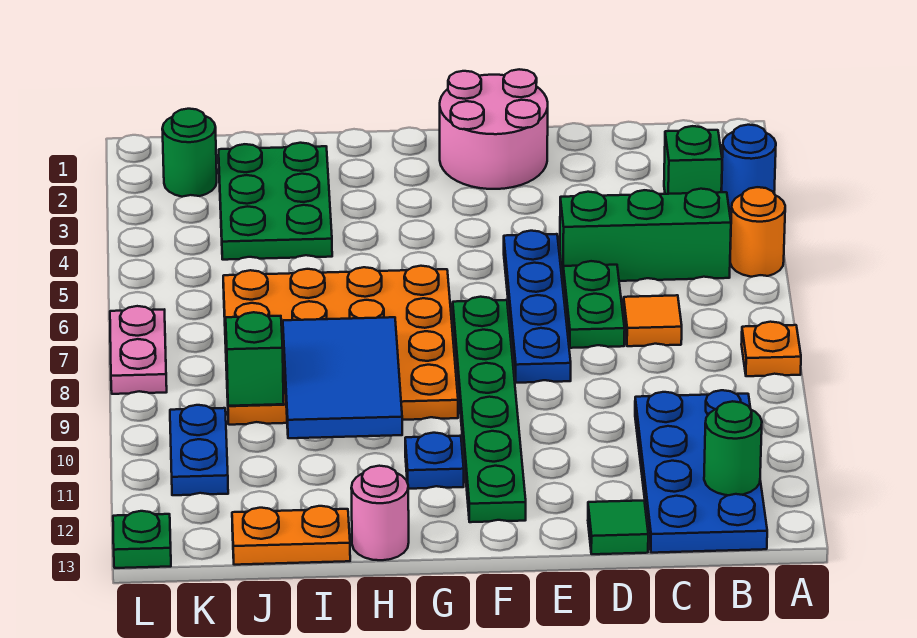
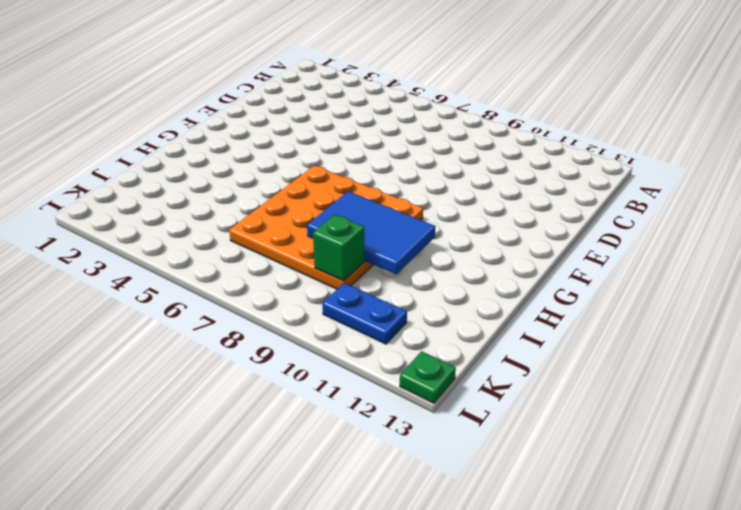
none -> blue round brick A3 level 1
none -> orange round brick A5 level 1
none -> orange plate A8 level 1

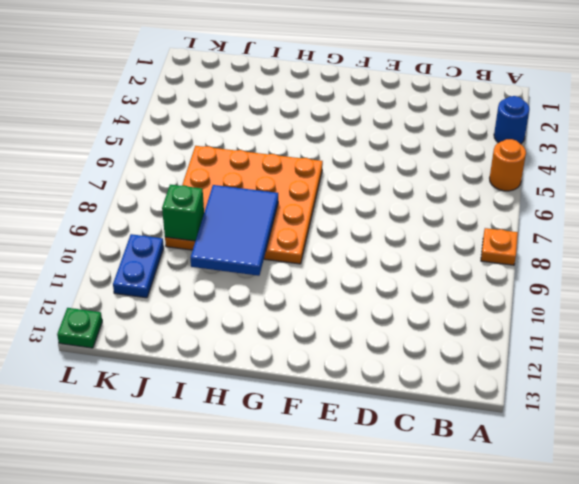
none -> green brick B3 level 1
none -> green brick B5:D5 level 1
none -> blue plate B10:C13 level 1

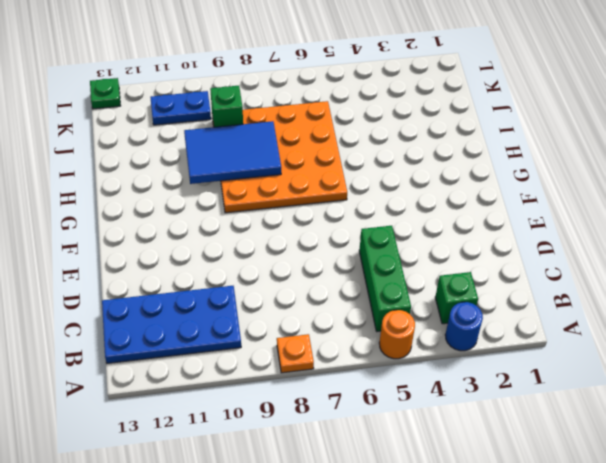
none -> orange tile C7 level 1
none -> green plate D6:D7 level 1
none -> green tile D13 level 1

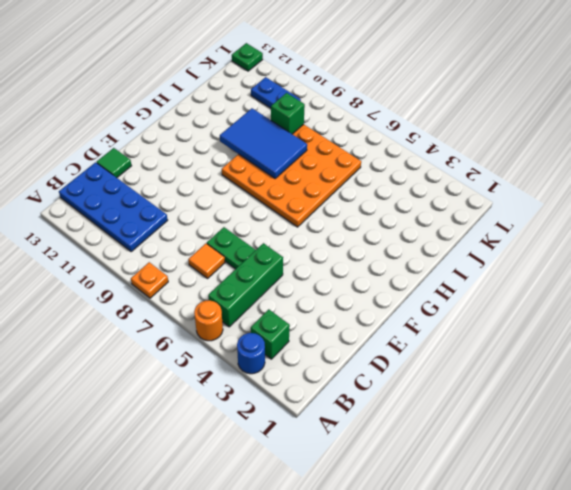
none -> pink round brick E1:F2 level 1
none -> blue plate E5:E8 level 1
none -> green plate F7:F12 level 1

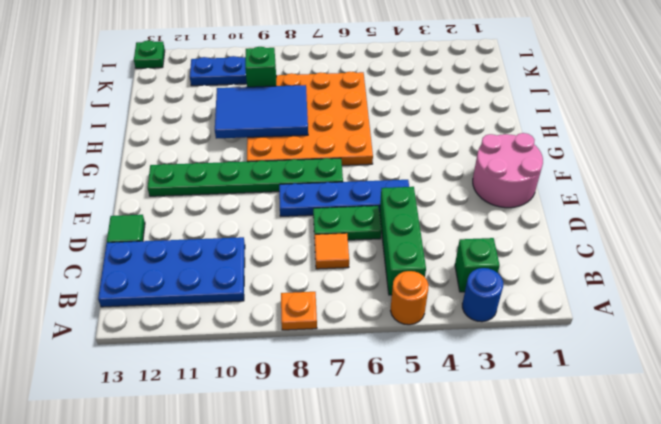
none -> blue plate G11 level 1
none -> pink round brick H13 level 1
none -> green plate I2:J4 level 1

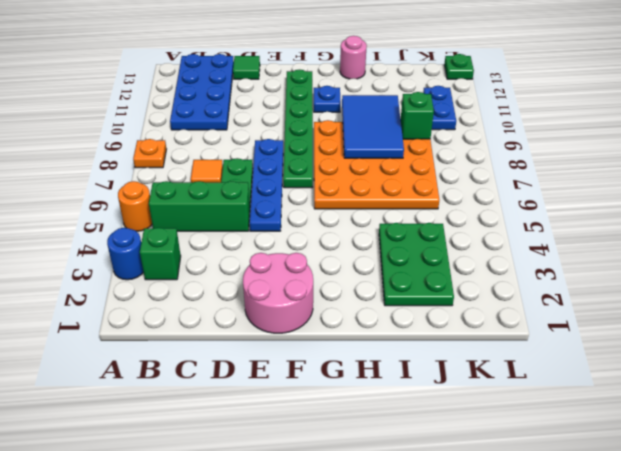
none -> orange plate I13:J13 level 1
none -> green round brick K2 level 1
none -> pink plate L7:L8 level 1

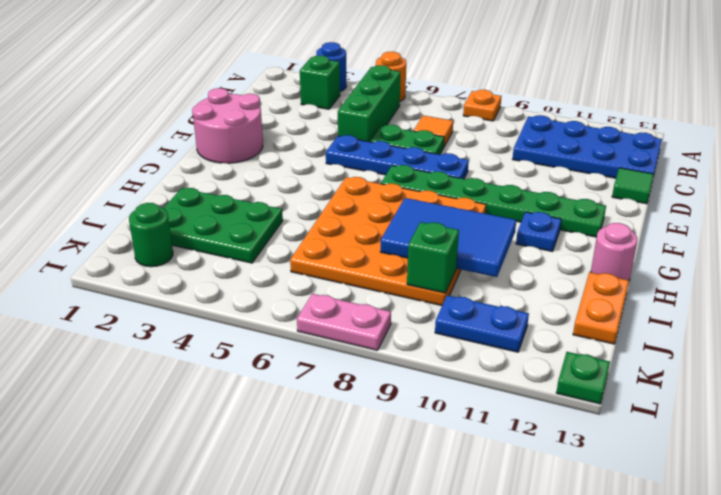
none -> green round brick B12 level 2

